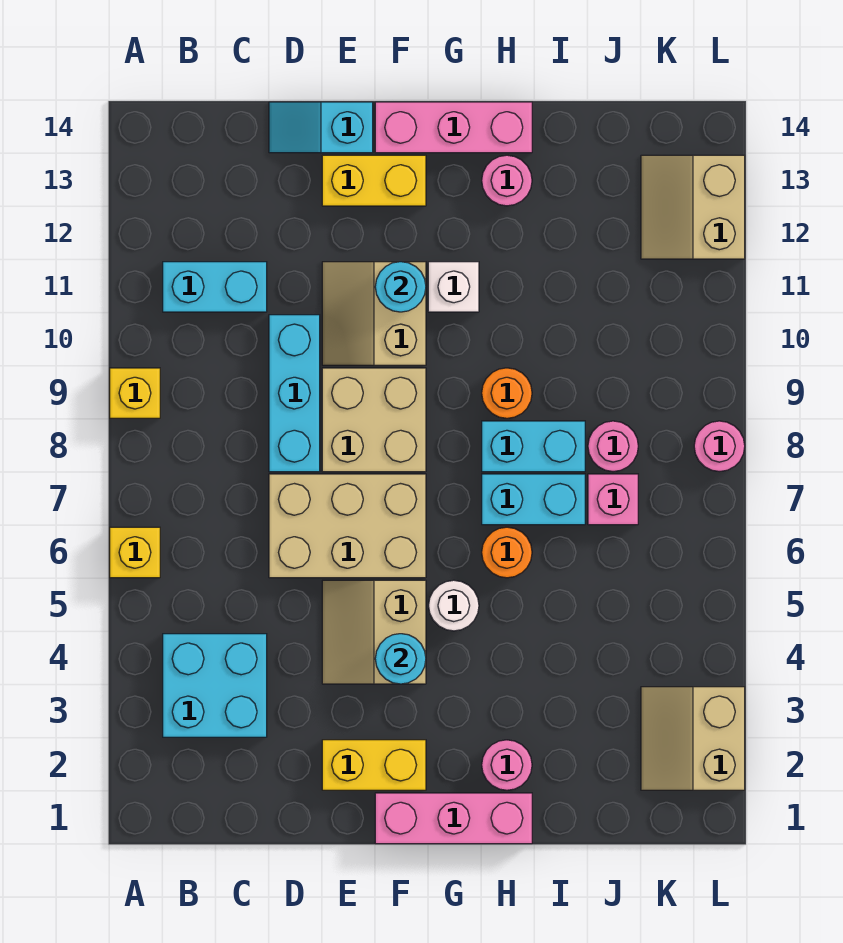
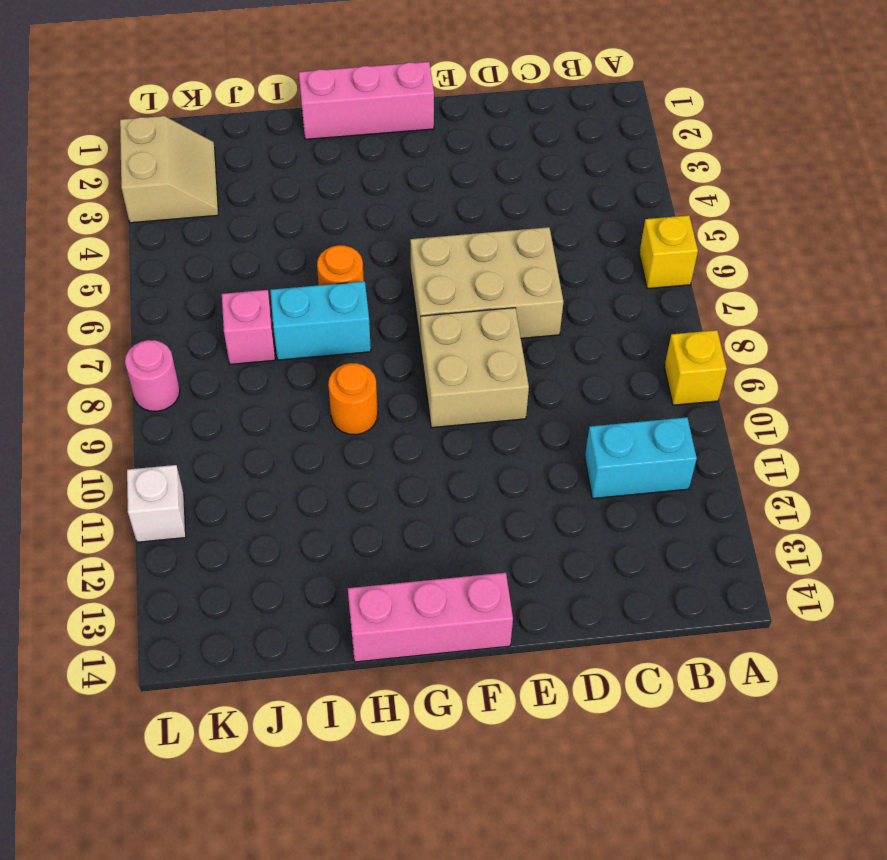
white brick L11 level 1 -> white brick G11 level 1
none -> cyan brick B3:C4 level 1
none -> cyan brick D8:D10 level 1
none -> cyan slope D14:E14 level 1 top E

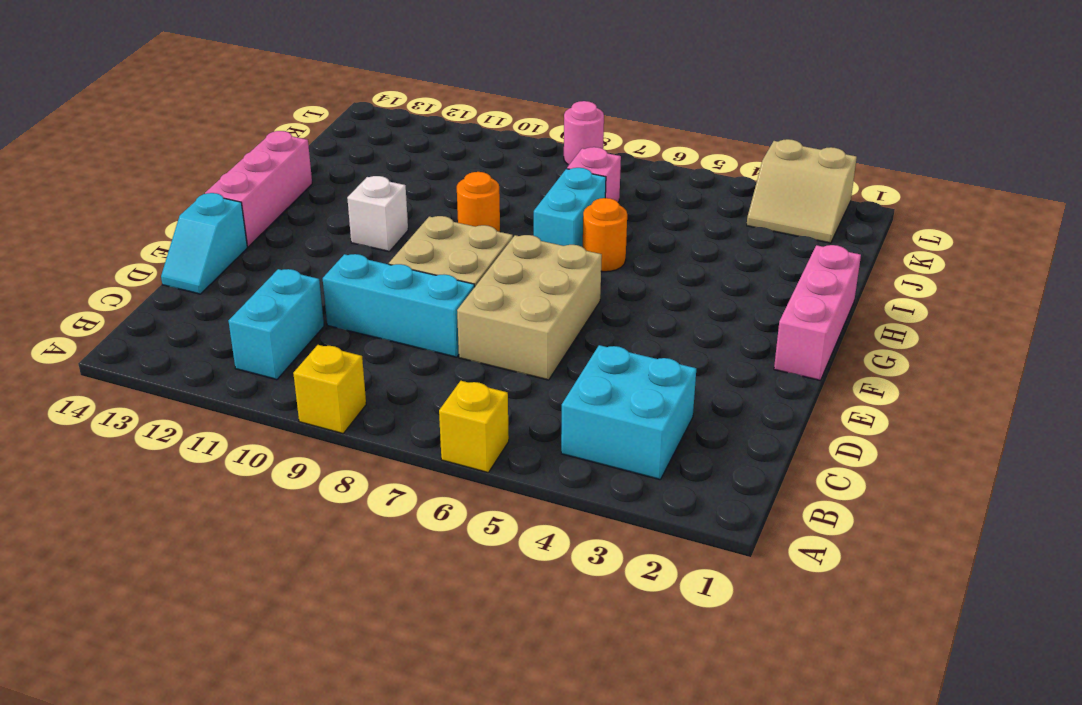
none -> yellow brick E2:F2 level 1
none -> tan slope E4:F5 level 1 top F
none -> tan slope E10:F11 level 1 top F

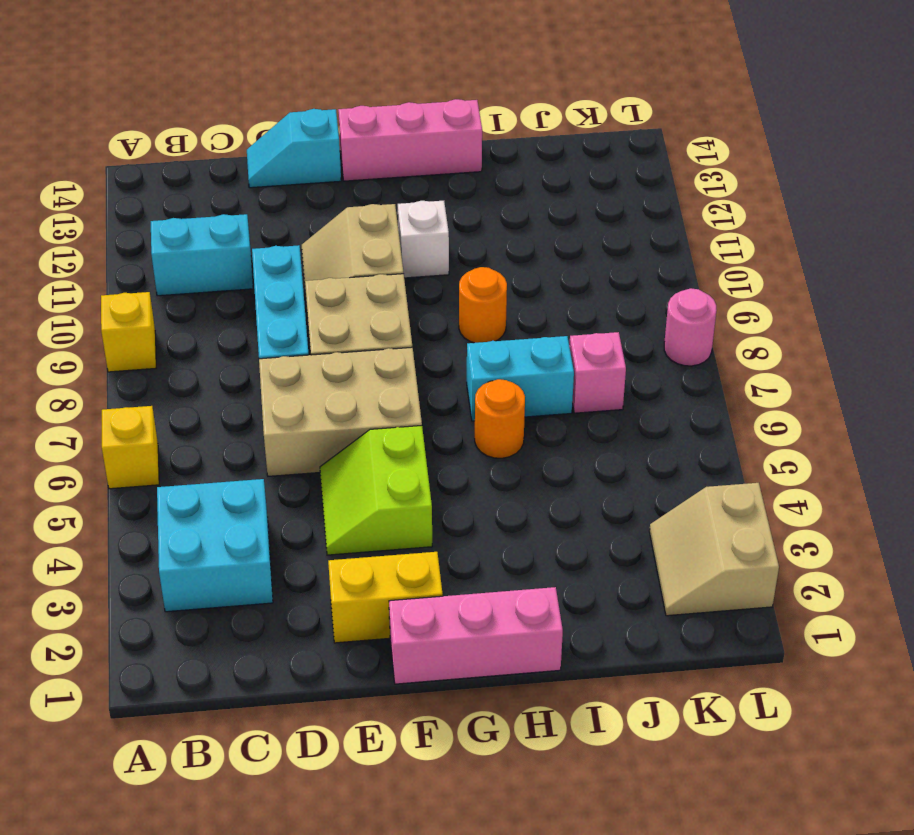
lime slope E4:F5 level 1 top F -> tan slope E4:F5 level 1 top F
none -> yellow brick E13:F13 level 1
none -> white round brick G5 level 1
none -> pink round brick H2 level 1

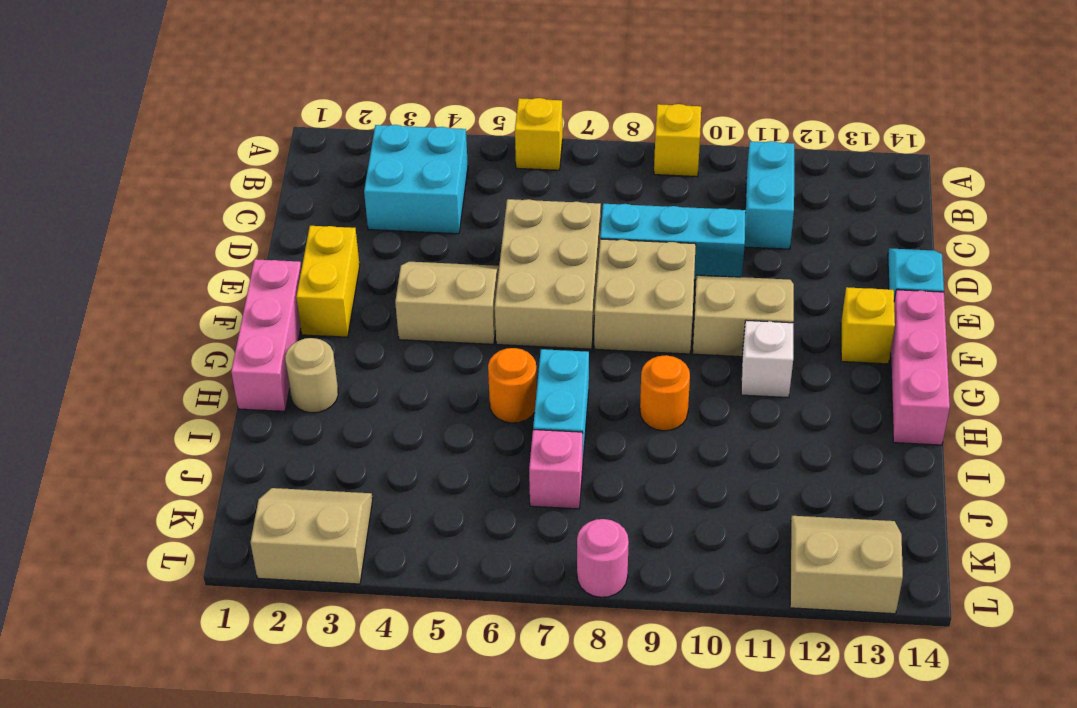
yellow brick F13 level 1 -> yellow brick E13:F13 level 1
tan round brick H2 level 1 -> pink round brick H2 level 1
none -> white round brick G5 level 1
none -> cyan brick H8:I8 level 1
none -> pink round brick H13 level 1

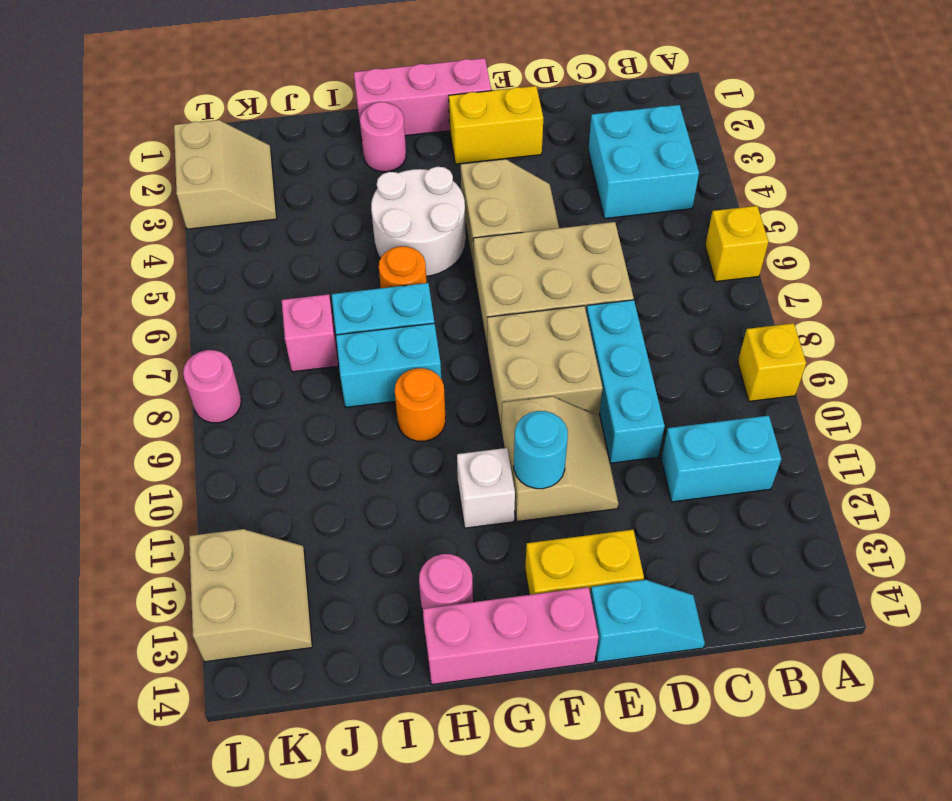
white round brick G4:H5 level 1 -> white round brick G5 level 1
none -> pink round brick J8 level 1
none -> cyan round brick F4 level 2

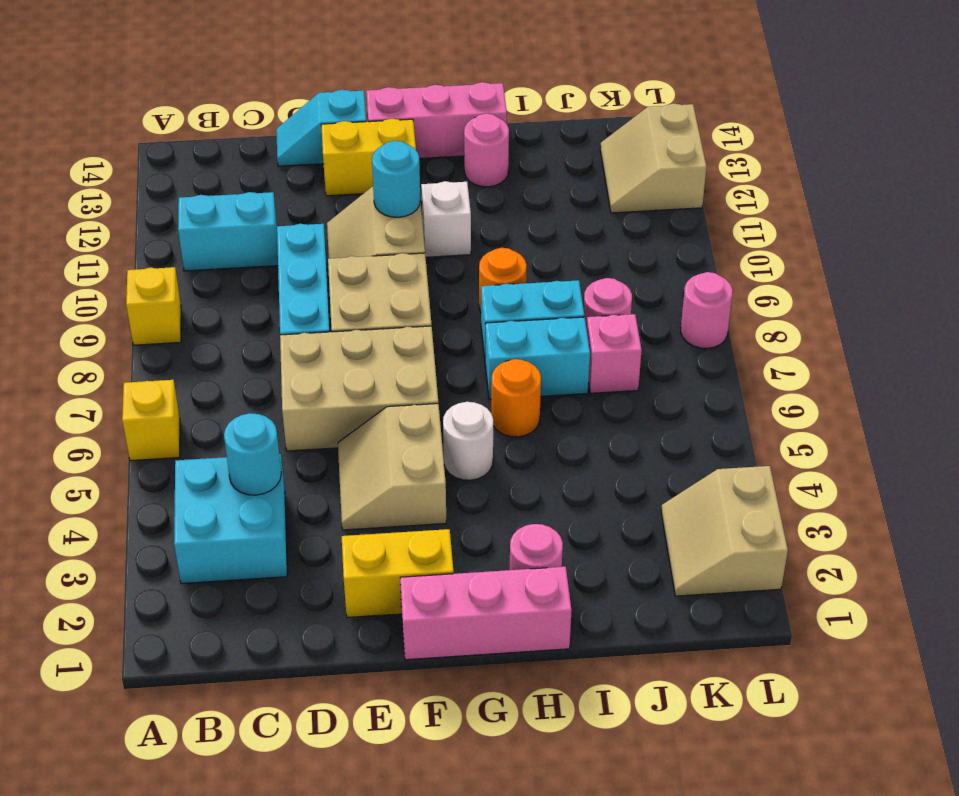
cyan round brick C4 level 2 -> cyan round brick F4 level 2

